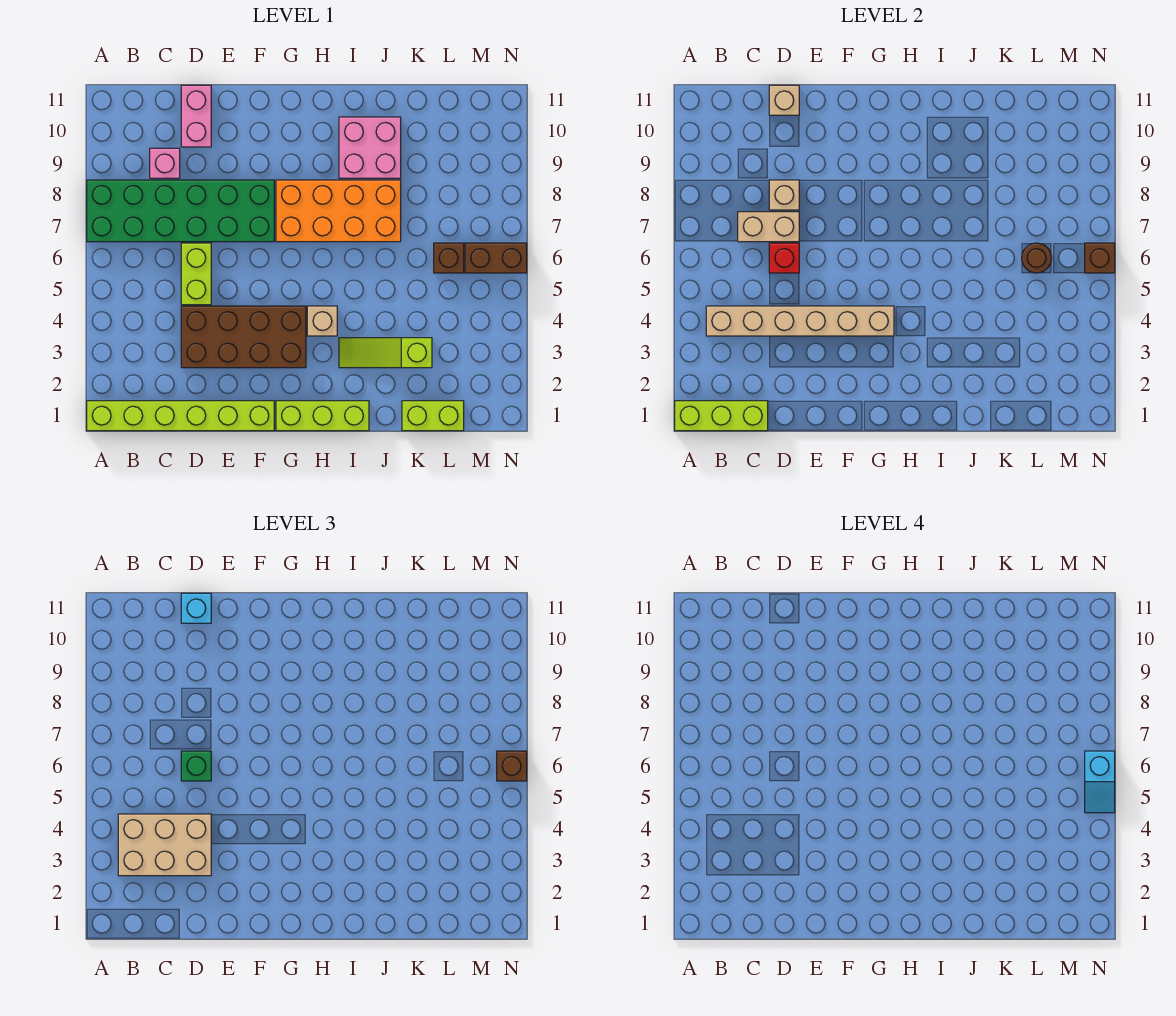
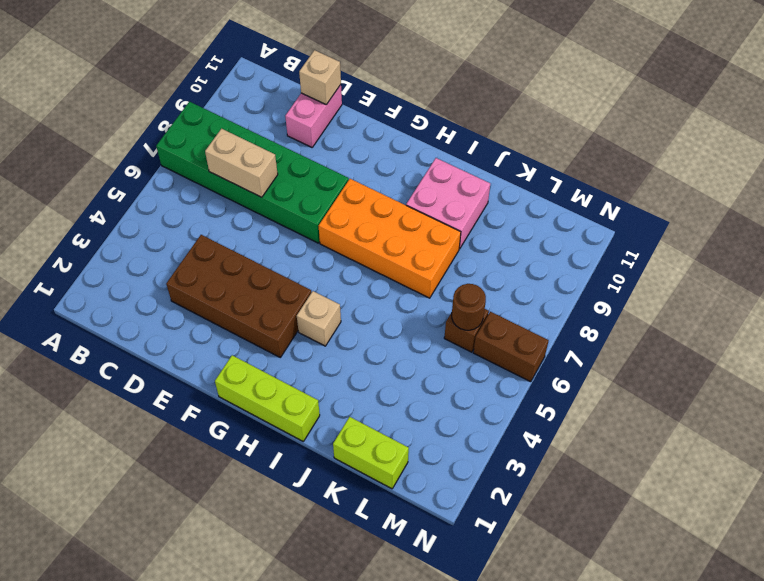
none -> lime brick A1:F1 level 1
none -> pink brick C9 level 1
none -> lime brick D5:D6 level 1

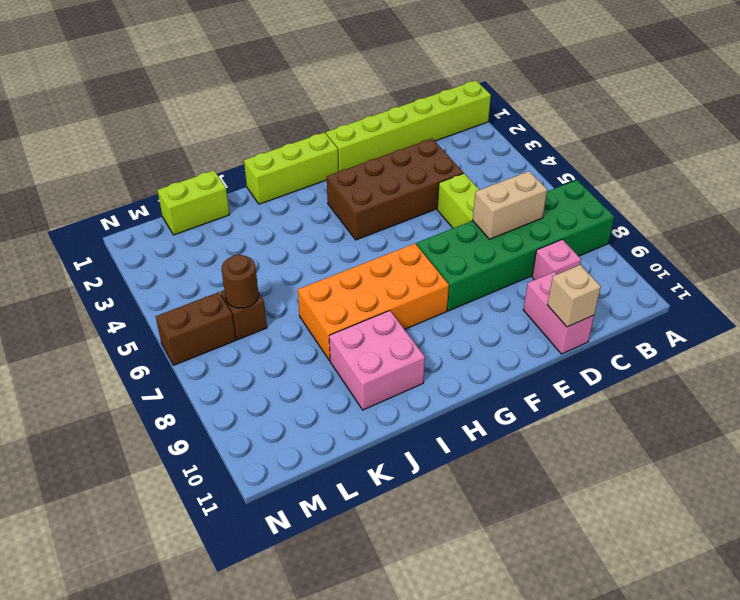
none -> tan brick H4 level 1
none -> lime slope I3:K3 level 1 top K
none -> lime brick A1:C1 level 2

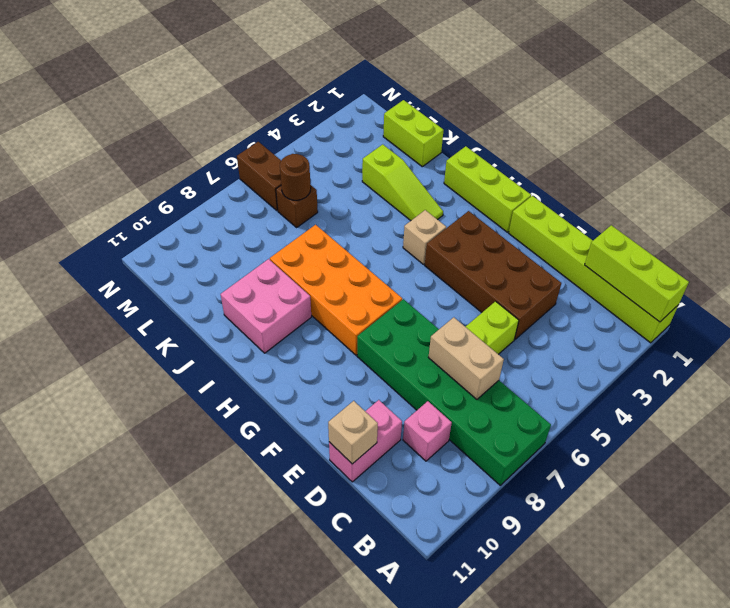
none -> tan brick B4:G4 level 2
none -> red brick D6 level 2
none -> tan brick D8 level 2

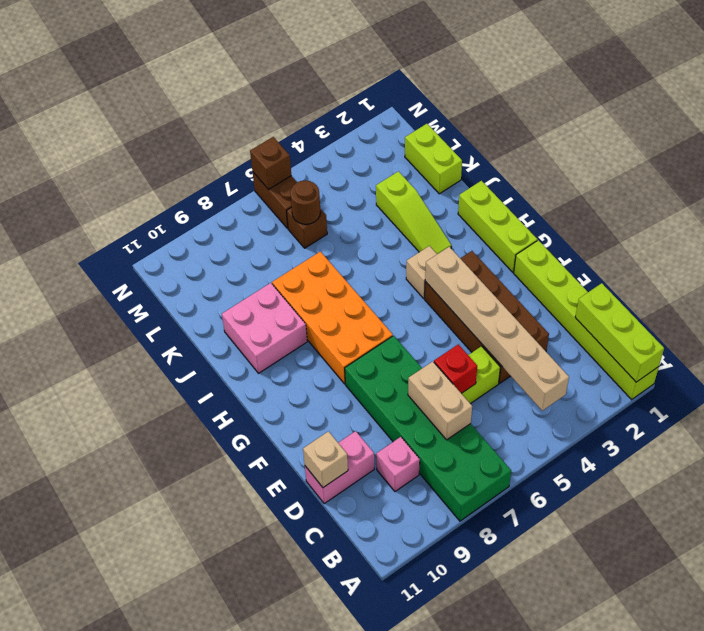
none -> tan brick D8 level 2
none -> tan brick B3:D4 level 3
none -> green brick D6 level 3

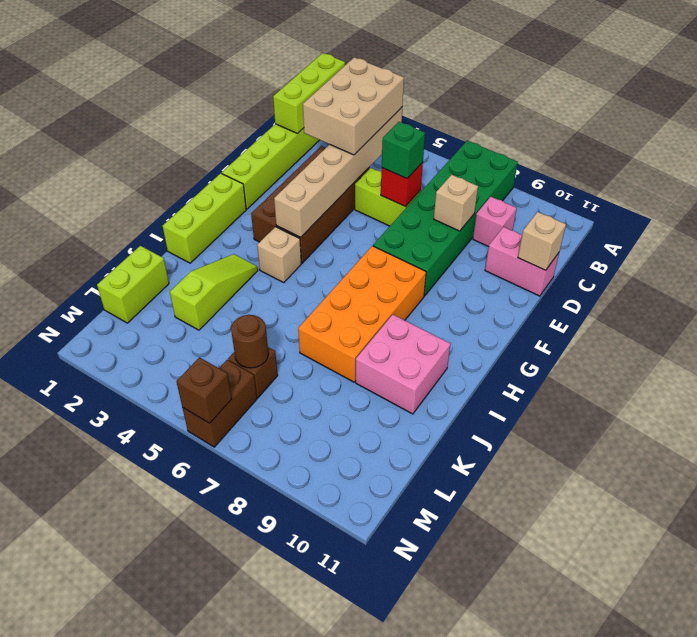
none -> tan brick C7:D7 level 2
none -> cyan brick D11 level 3
none -> brown brick N6 level 3

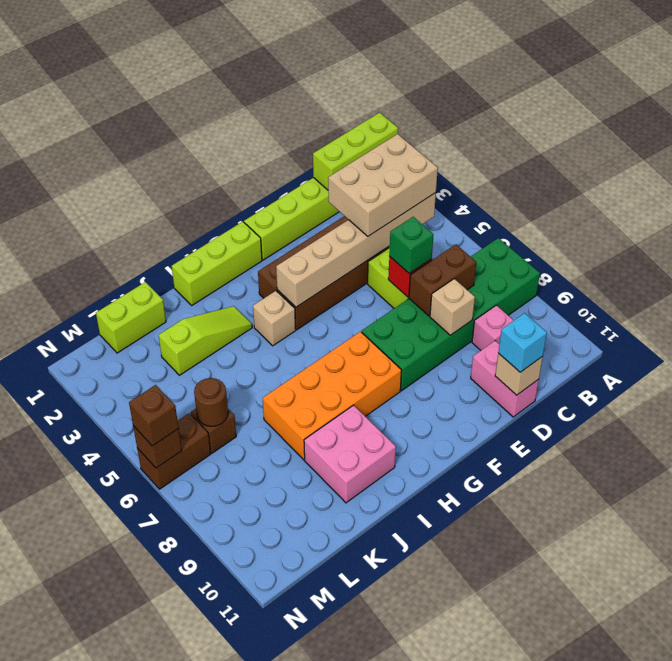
brown brick C7:D7 level 2 -> tan brick C7:D7 level 2
none -> cyan slope N5:N6 level 4 top 6

